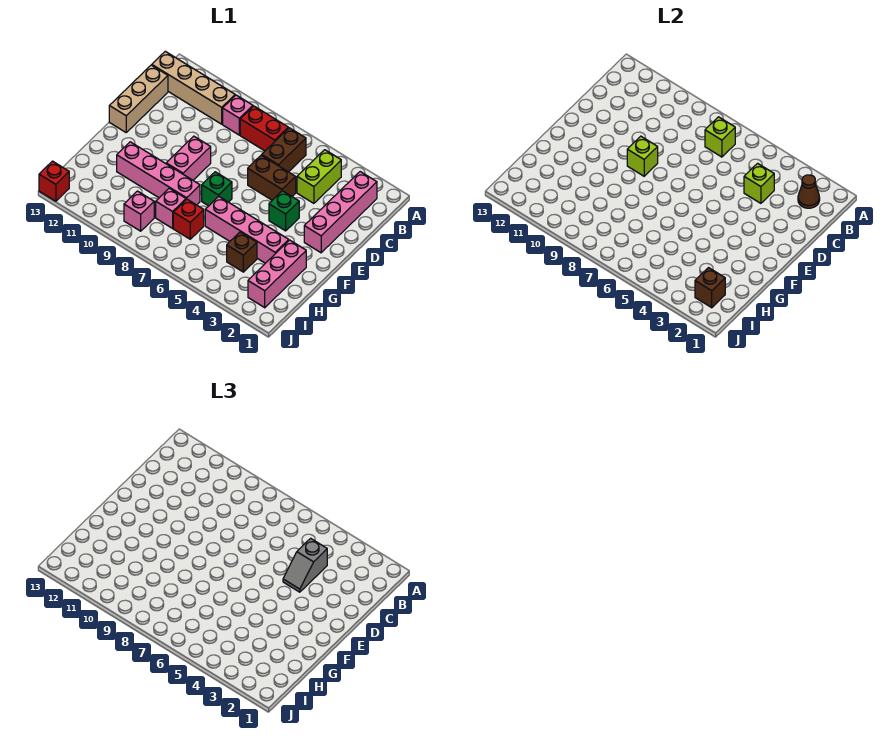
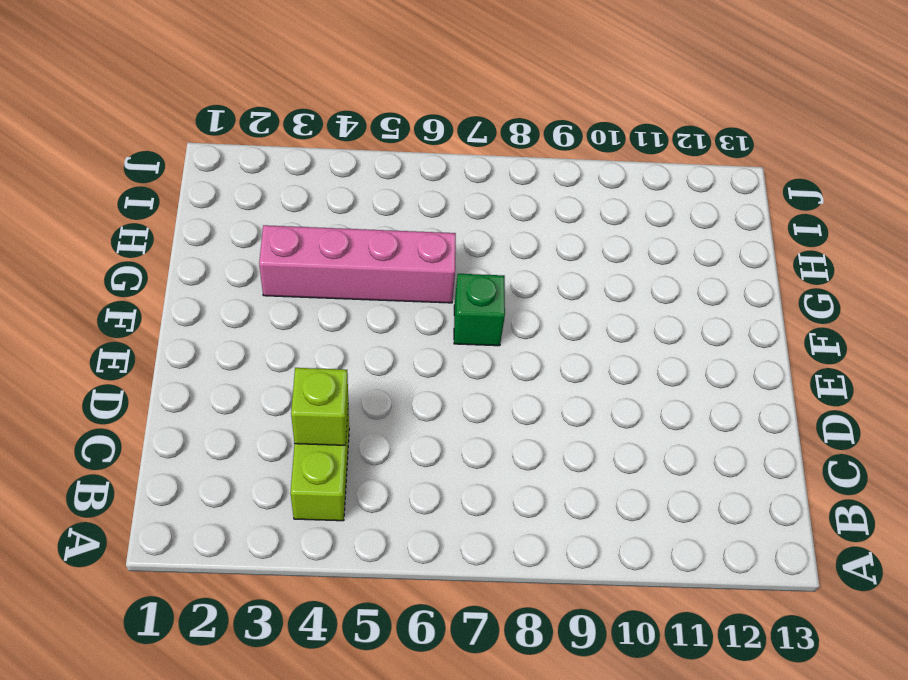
none -> pink brick B2:E2 level 1
none -> brown brick B6:C6 level 1
none -> red brick B7:B8 level 1

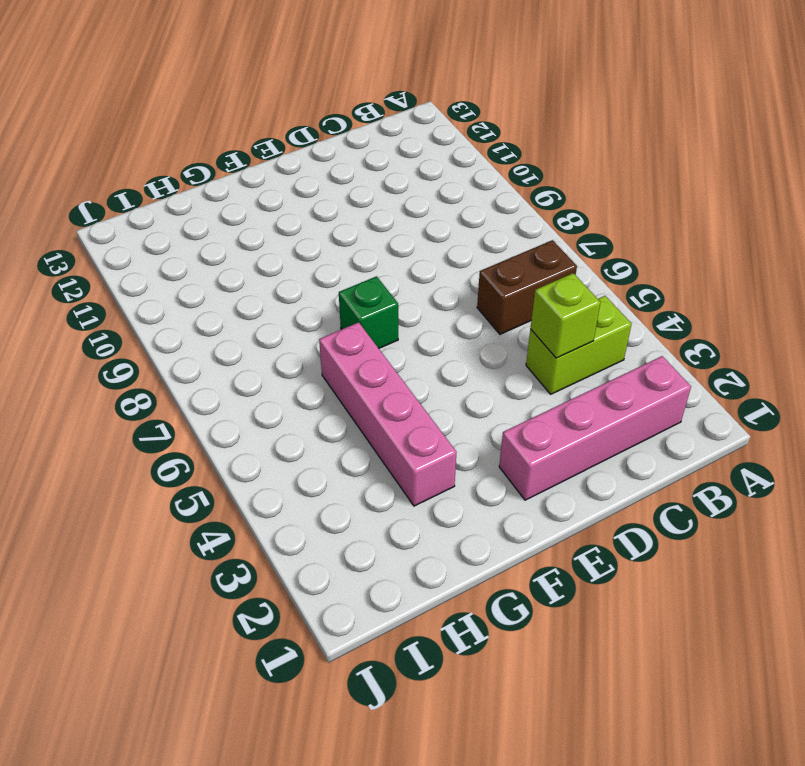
none -> red brick B7:B8 level 1
none -> pink brick B9 level 1
none -> tan brick B10:B13 level 1

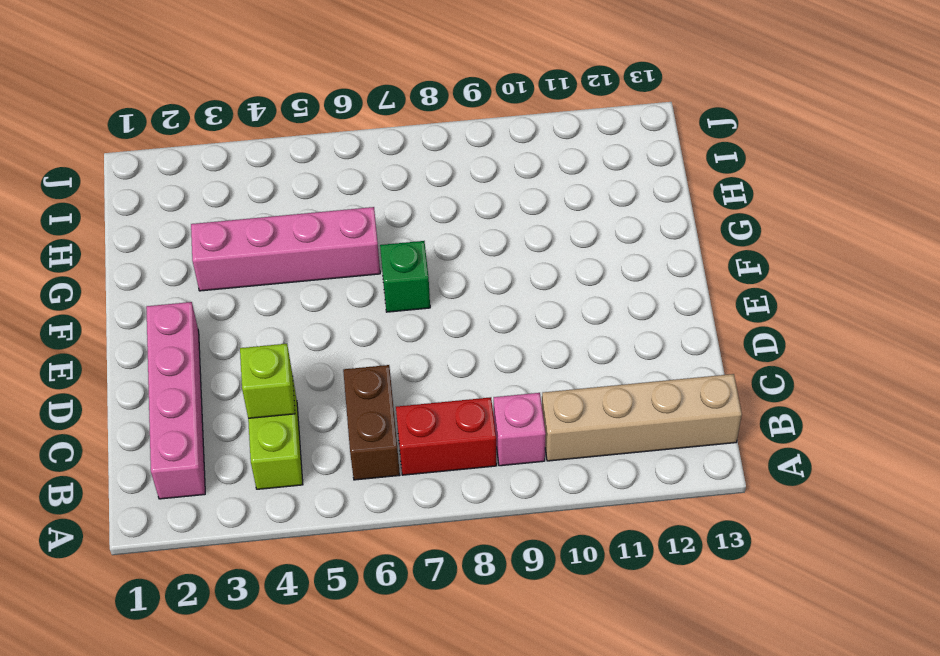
none -> tan brick C13:E13 level 1
none -> brown brick D5:D6 level 1
none -> green brick E4 level 1

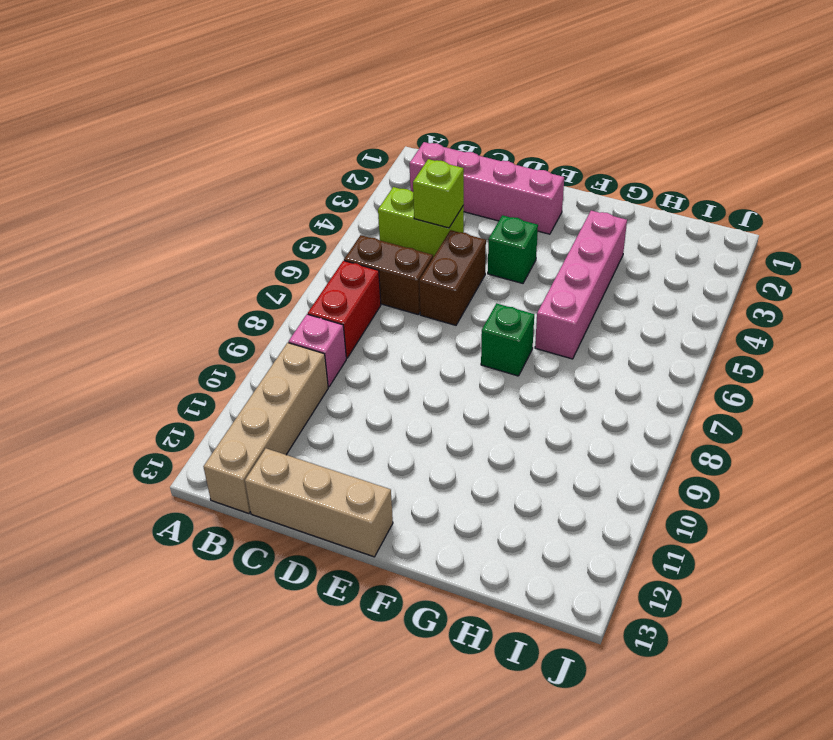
none -> pink brick E9:F9 level 1
none -> pink brick G2:I2 level 1
none -> pink brick G8:G11 level 1

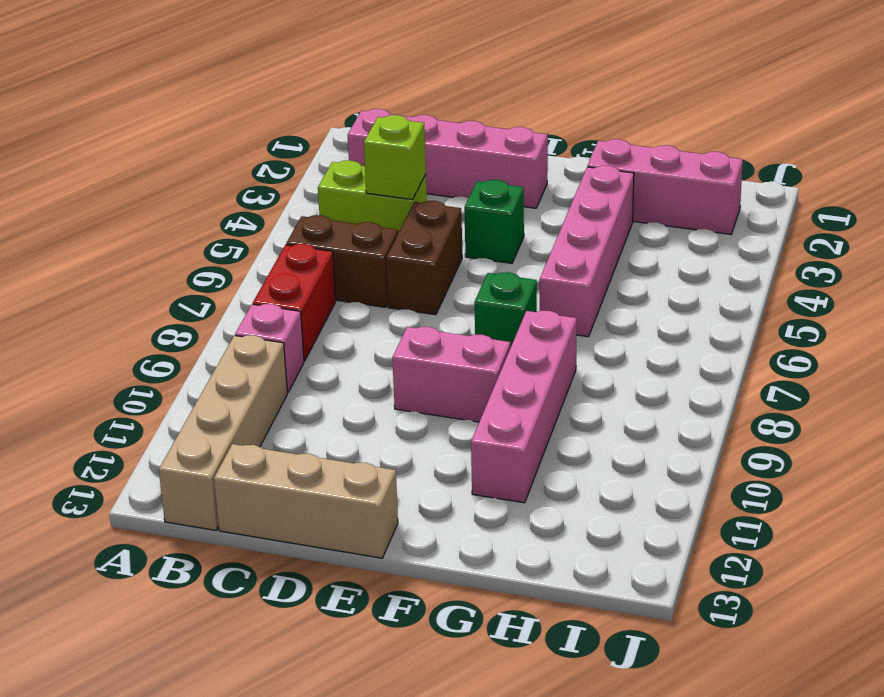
none -> brown brick H4 level 1
none -> red brick H7 level 1
none -> pink brick H8 level 1

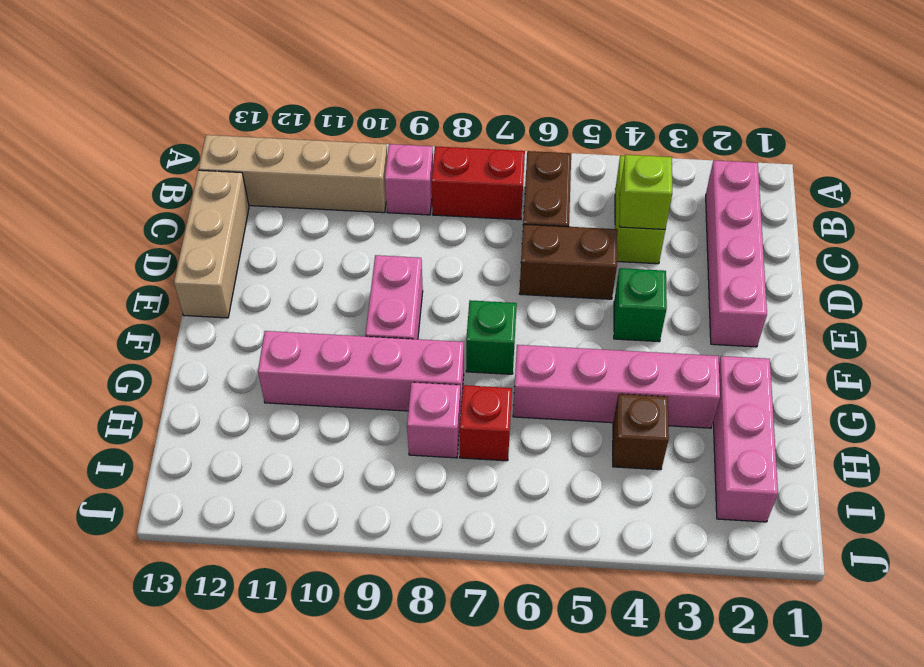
none -> pink brick I9 level 1
none -> red brick J13 level 1
none -> brown cone B2 level 2

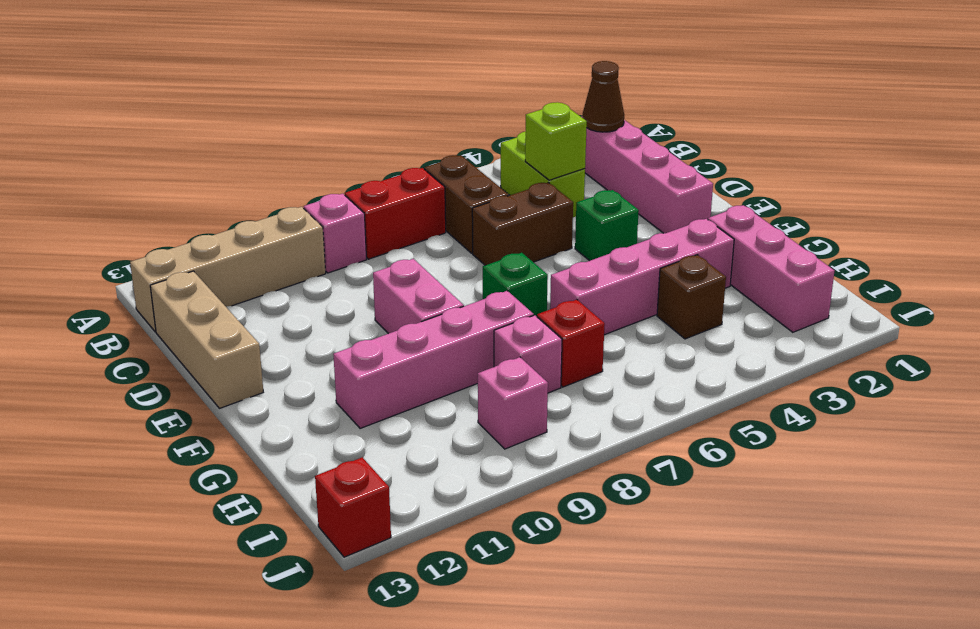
none -> lime brick B7 level 2
none -> lime brick E9 level 2
none -> brown brick I2 level 2

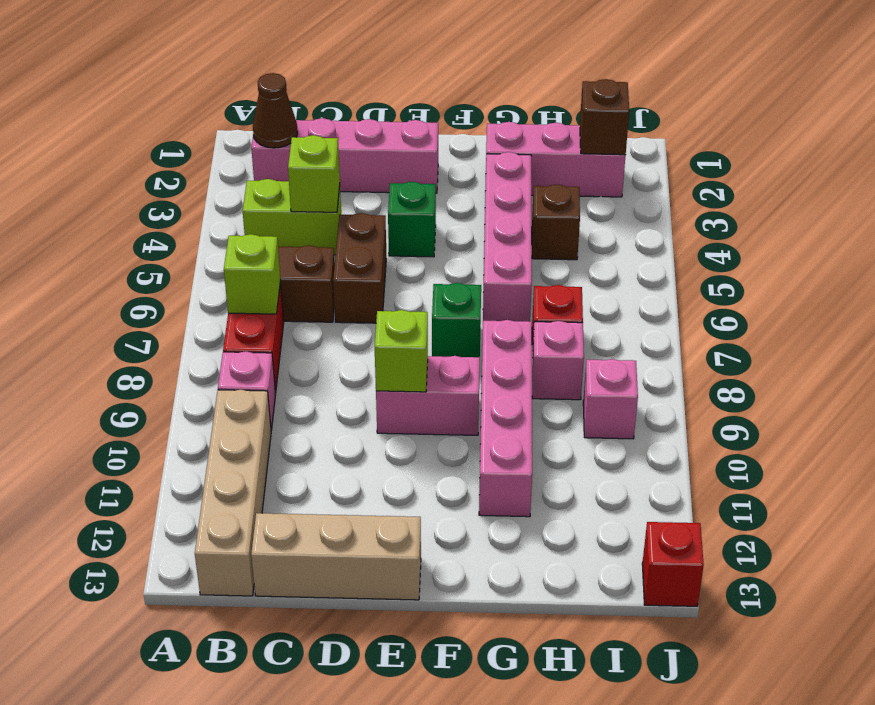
none -> grey slope C4:D4 level 3 top C

